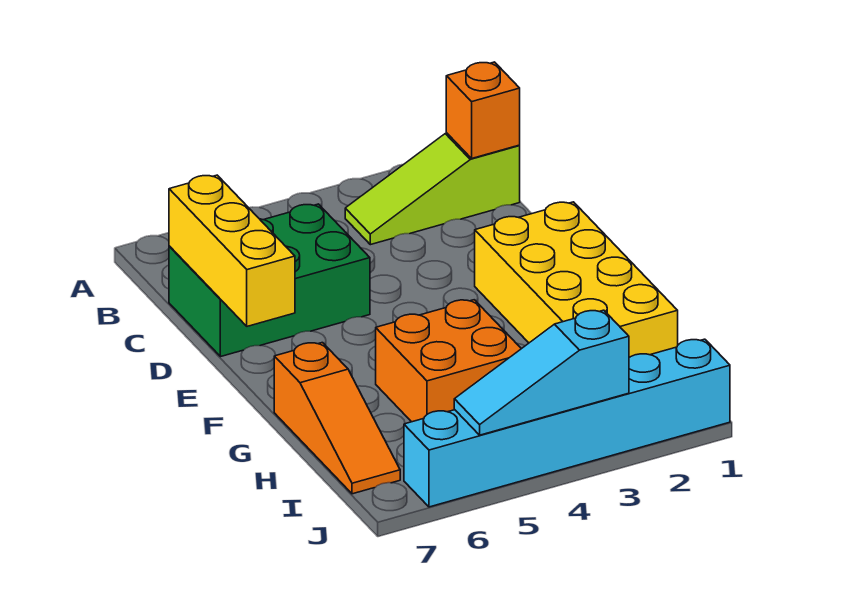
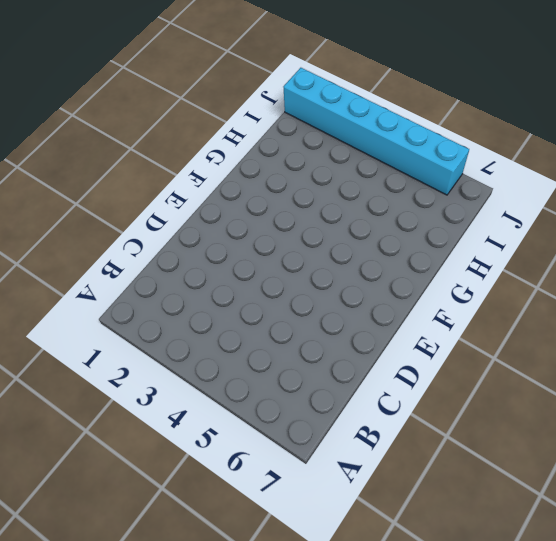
none -> lime slope B1:B3 level 1 top 1
none -> green brick C5:D7 level 1

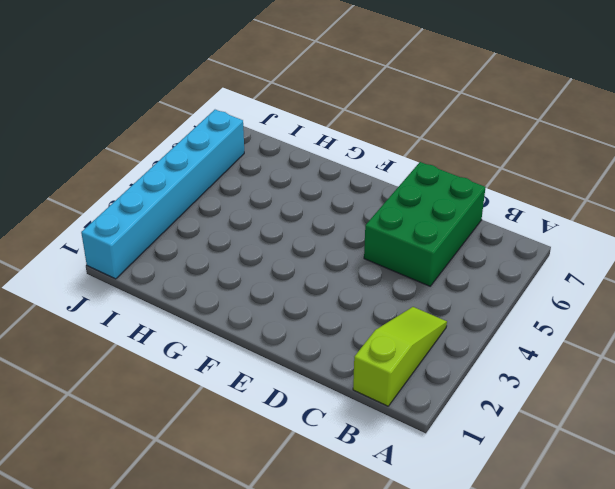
none -> yellow brick E1:H2 level 1
none -> orange brick G4:H5 level 1

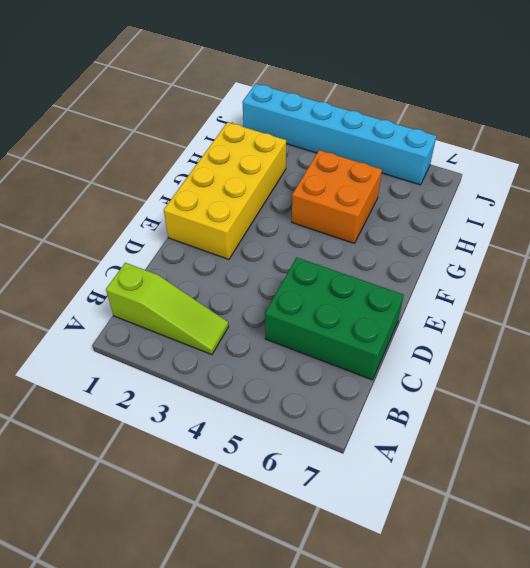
none -> orange slope G7:I7 level 1 top G
none -> orange brick B1 level 2

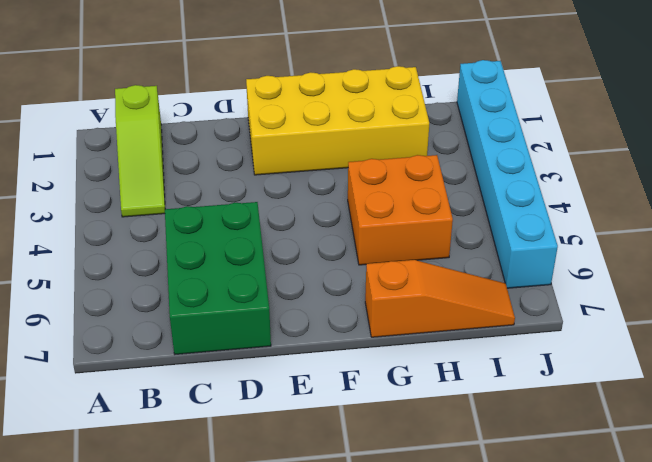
none -> orange brick B1 level 2
none -> yellow brick C7:E7 level 2

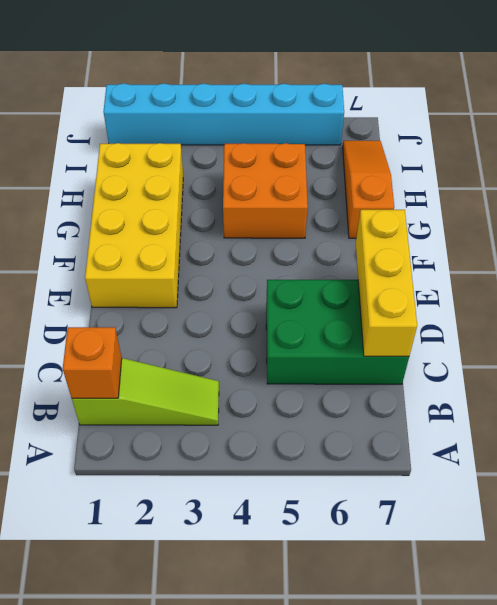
none -> cyan slope J3:J5 level 2 top 3

